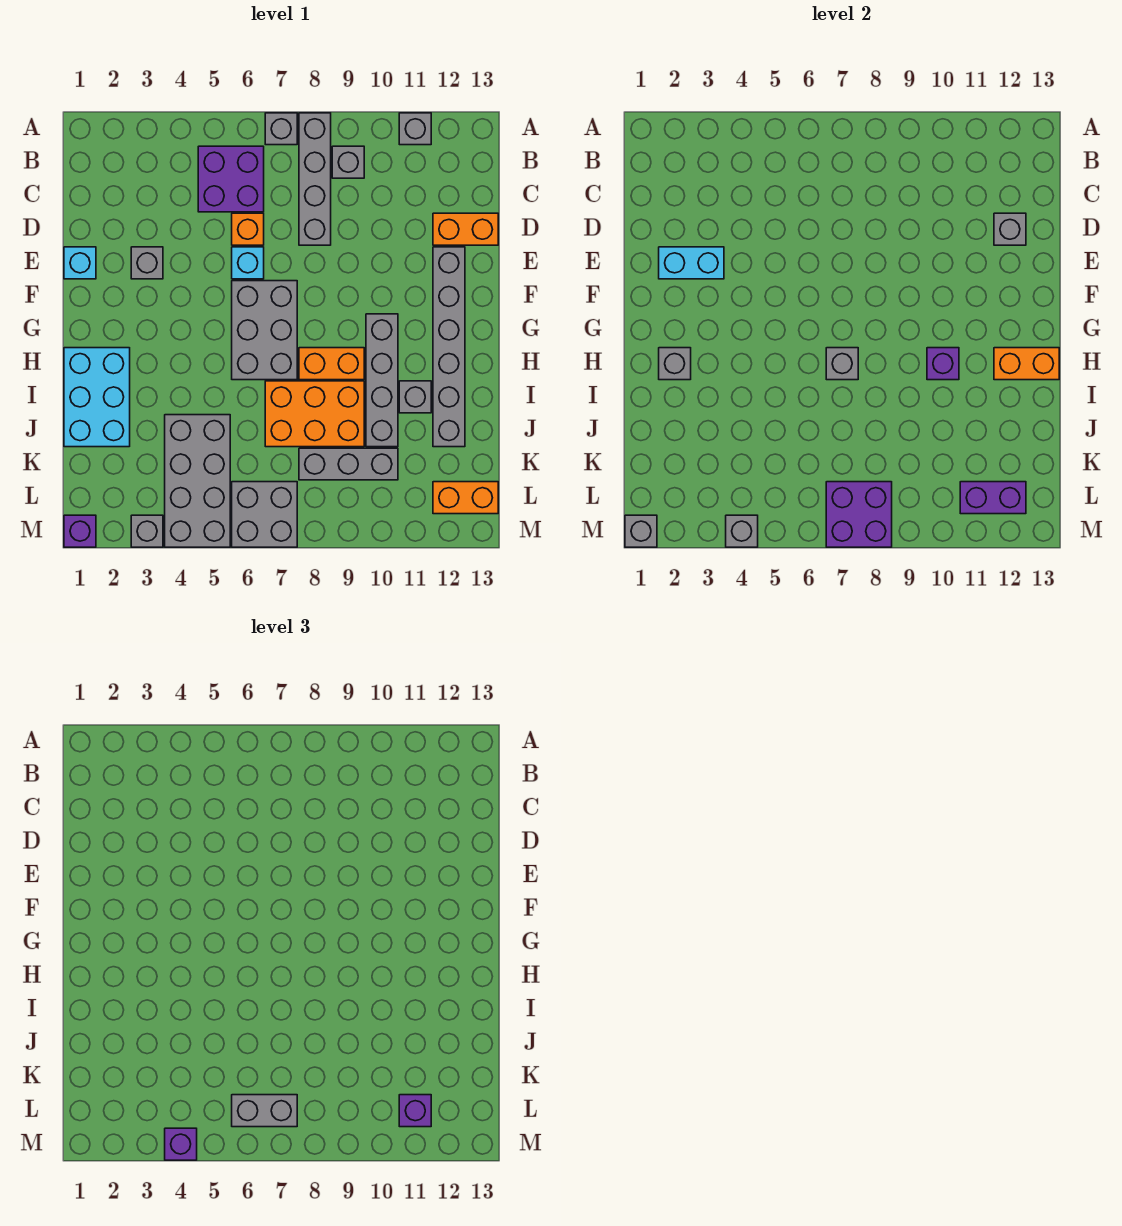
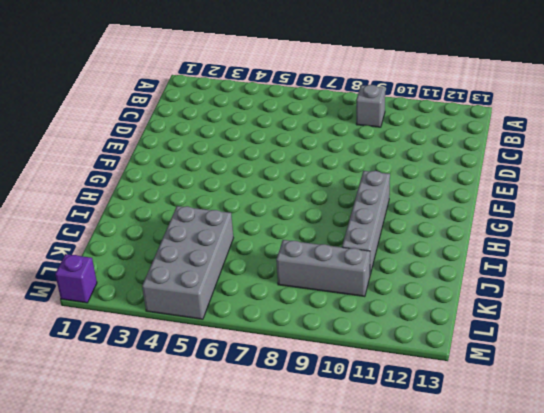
none -> grey brick A7 level 1
none -> grey brick A8:D8 level 1
none -> grey brick A11 level 1
none -> purple brick B5:C6 level 1

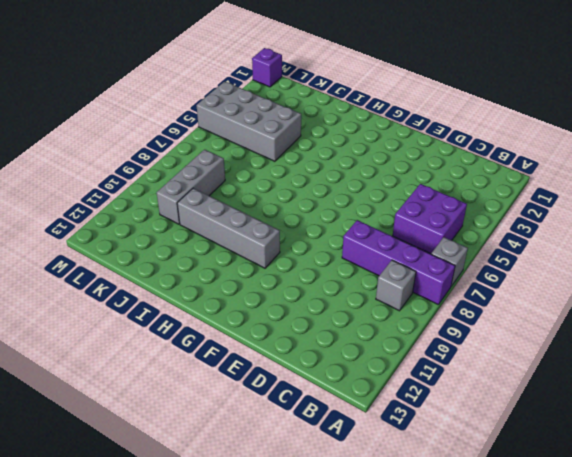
purple brick A8:D8 level 1 -> grey brick A8:D8 level 1
none -> grey brick A11 level 1
none -> orange brick D6 level 1
none -> orange brick D12:D13 level 1
none -> cyan brick E1 level 1

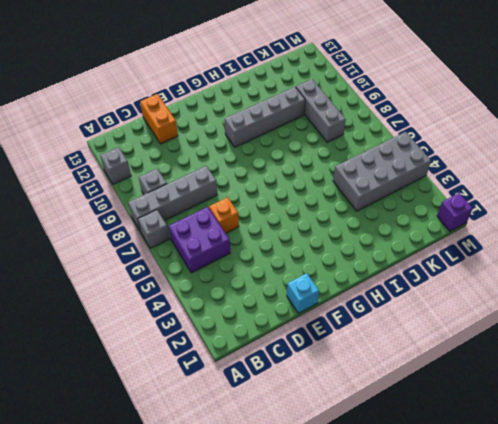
none -> grey brick E3 level 1
none -> cyan brick E6 level 1
none -> grey brick E12:J12 level 1
none -> grey brick F6:H7 level 1

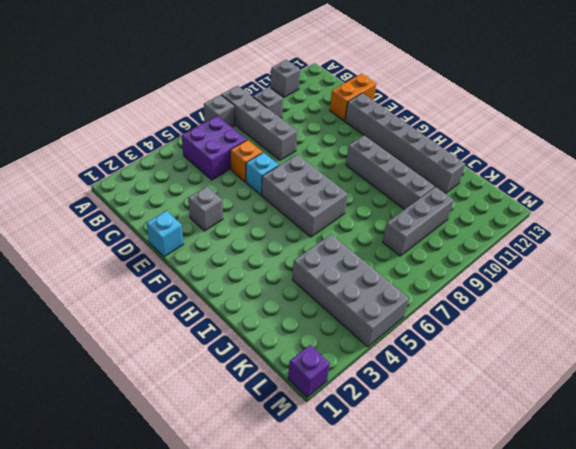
none -> cyan brick H1:J2 level 1
none -> orange brick H8:H9 level 1
none -> orange brick I7:J9 level 1
none -> grey brick I11 level 1

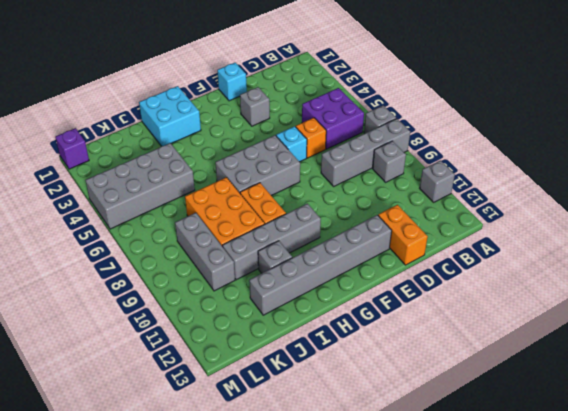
cyan brick H1:I2 level 1 -> cyan brick H1:J2 level 1
none -> grey brick L6:M7 level 1
none -> orange brick L12:L13 level 1
none -> grey brick M3 level 1
none -> grey brick D12 level 2

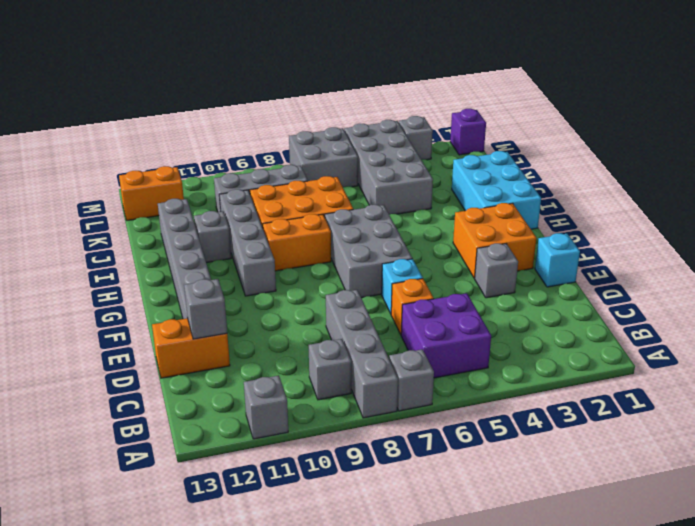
orange brick F2:G3 level 1 -> none
none -> cyan brick E2:E3 level 2
none -> grey brick H2 level 2
none -> grey brick H7 level 2
none -> purple brick H10 level 2

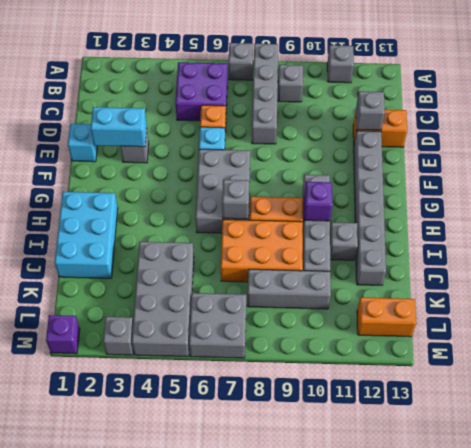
none -> grey brick H2 level 2
none -> orange brick H12:H13 level 2
none -> purple brick L7:M8 level 2
none -> purple brick L11:L12 level 2

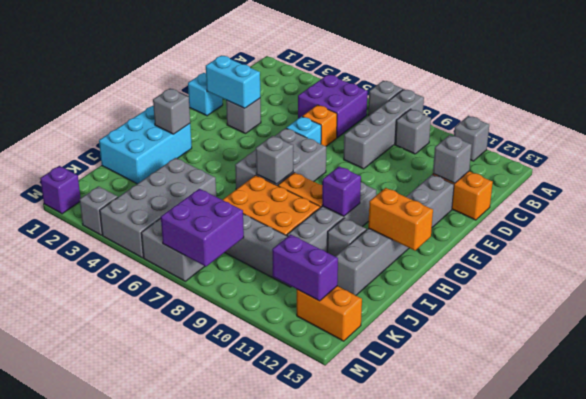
none -> grey brick M1 level 2
none -> grey brick M4 level 2
none -> grey brick L6:L7 level 3
none -> purple brick L11 level 3

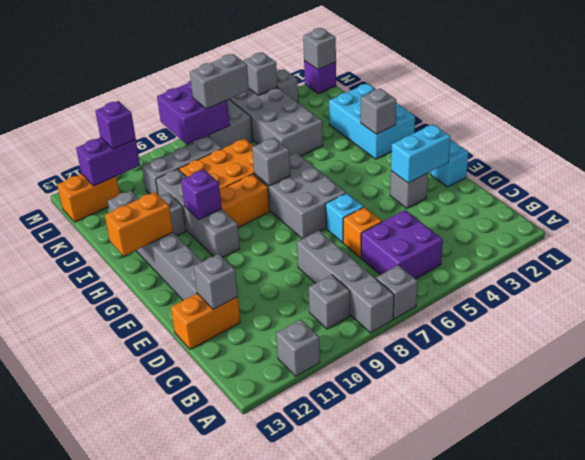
none -> purple brick M4 level 3

